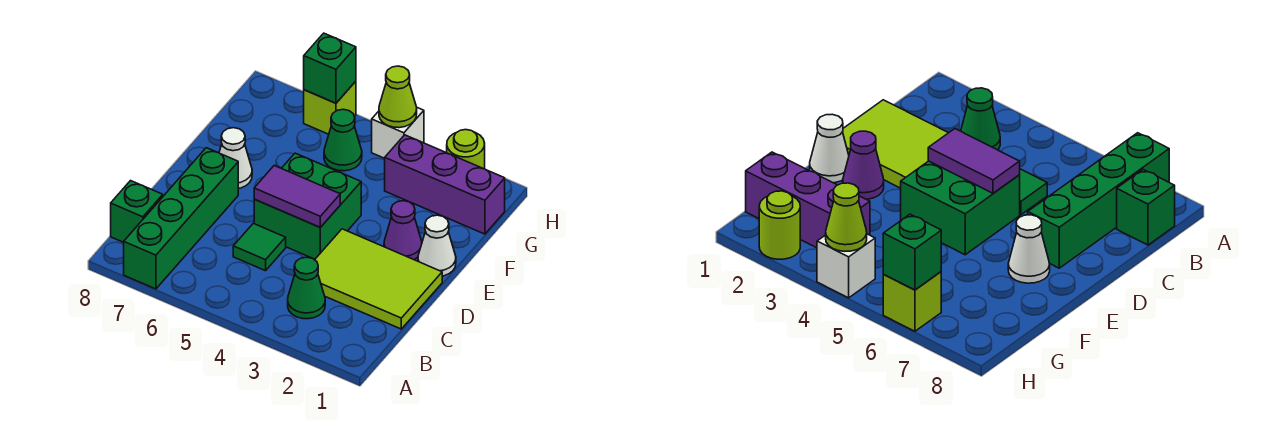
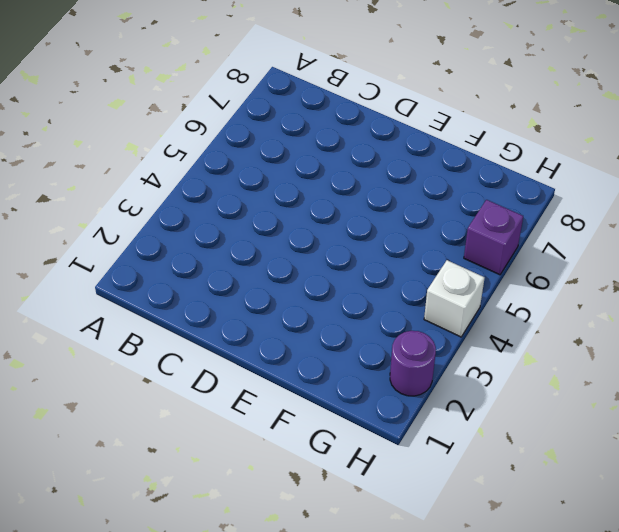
purple round brick H2 level 1 -> lime round brick H2 level 1
purple brick H6 level 1 -> lime brick H6 level 1
none -> green brick A7:D7 level 1
none -> green cone B3 level 1
none -> green brick B8 level 1

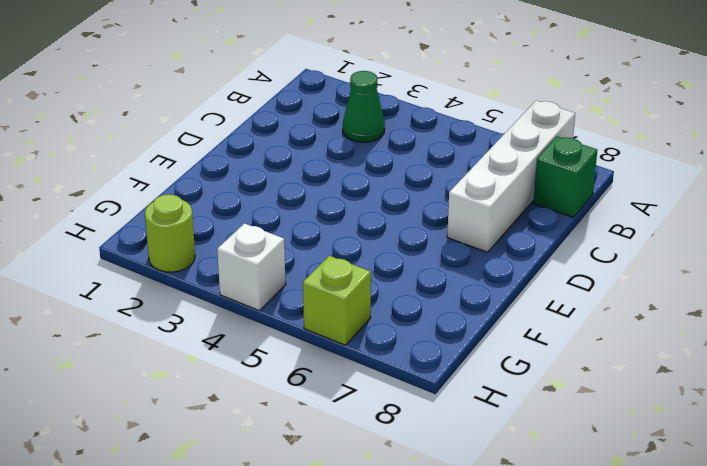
white brick A7:D7 level 1 -> green brick A7:D7 level 1
none -> lime tile C1:D3 level 1
none -> green tile C5 level 1
none -> green brick D4:E5 level 1

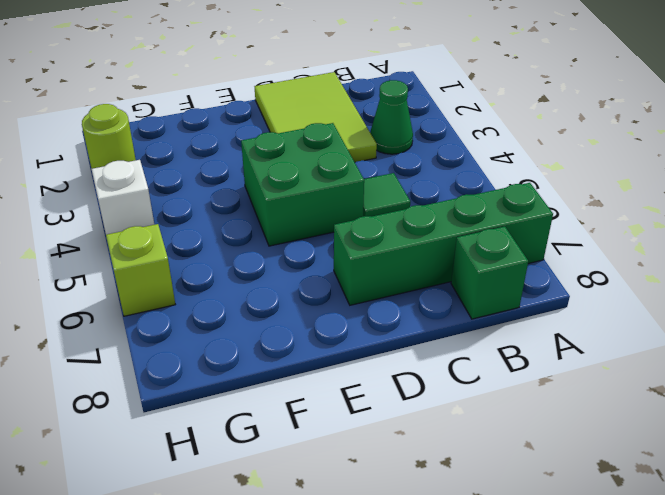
none -> white cone E1 level 1
none -> purple cone E2 level 1
none -> white cone E7 level 1

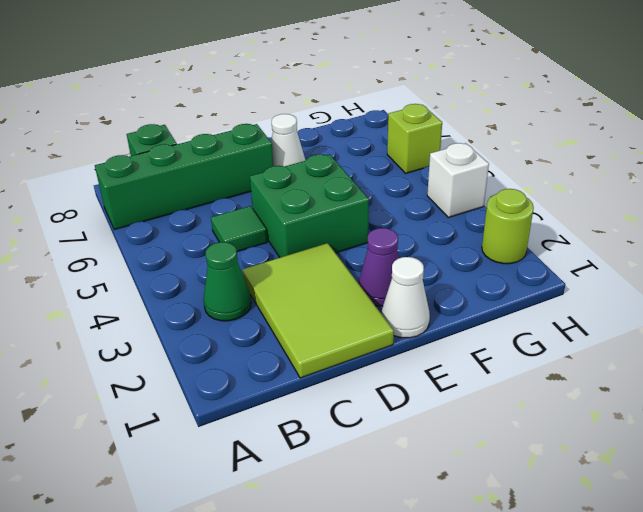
none -> purple brick G1:G3 level 1
none -> green cone G5 level 1
none -> purple tile D4:D5 level 2

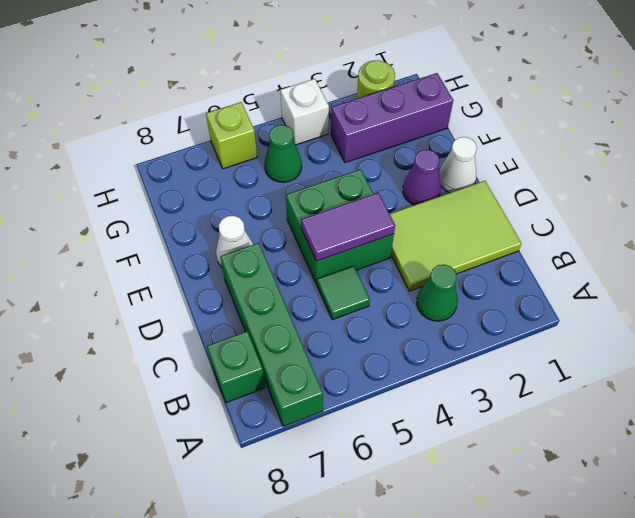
none -> lime cone H4 level 2
none -> green brick H6 level 2

